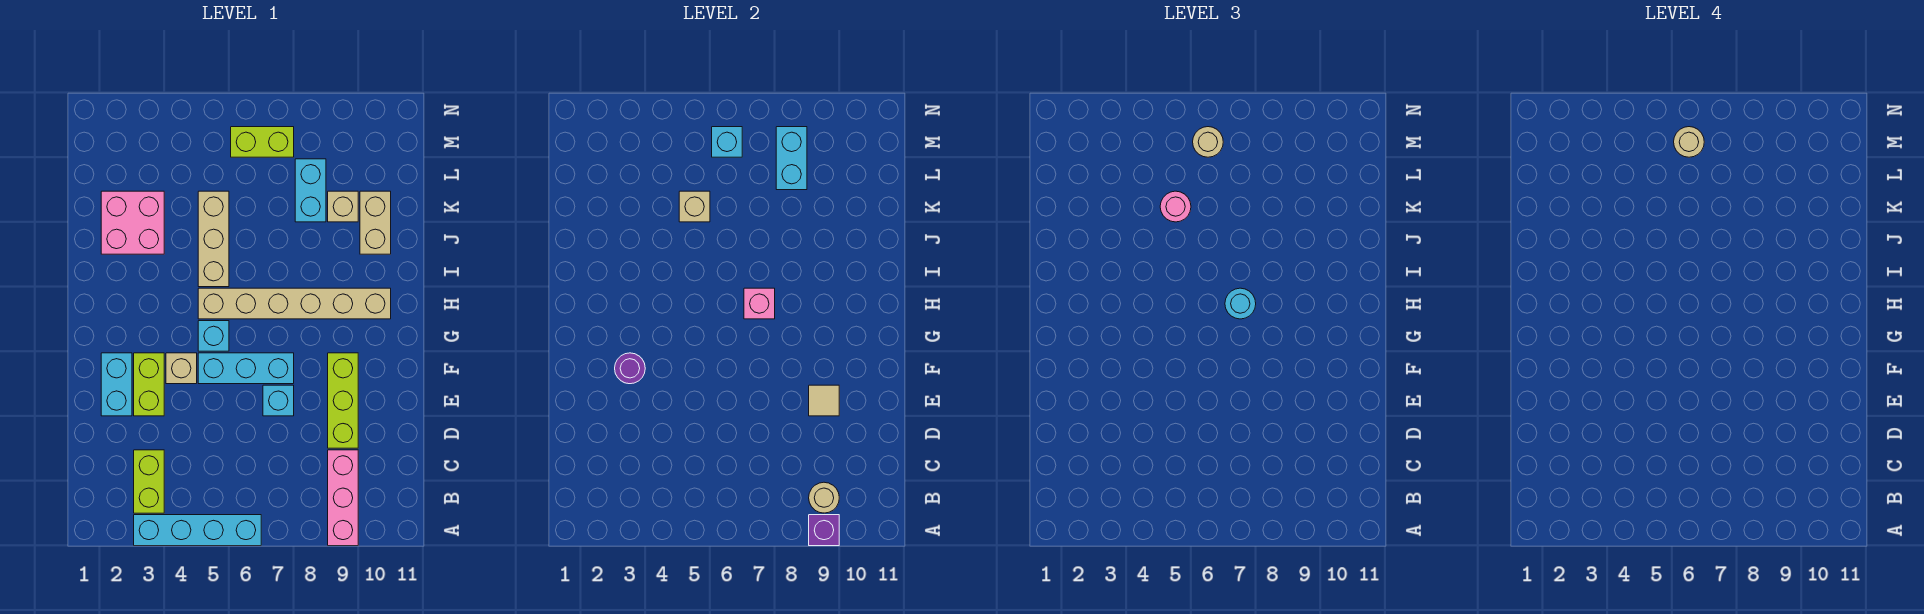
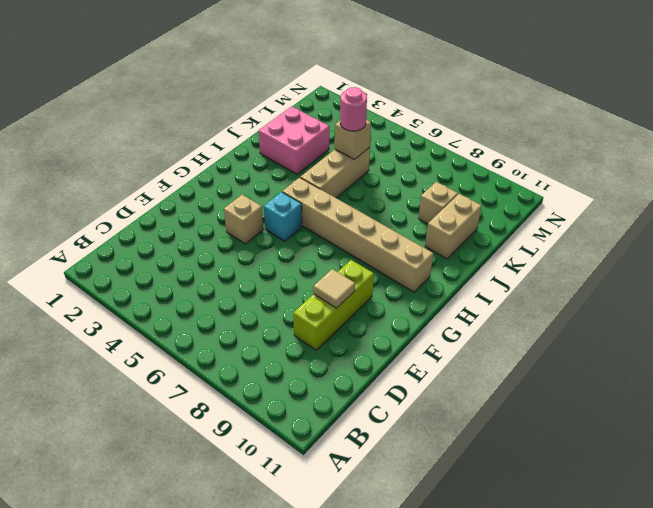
none -> cyan brick A3:A6 level 1
none -> pink brick A9:C9 level 1
none -> lime brick B3:C3 level 1

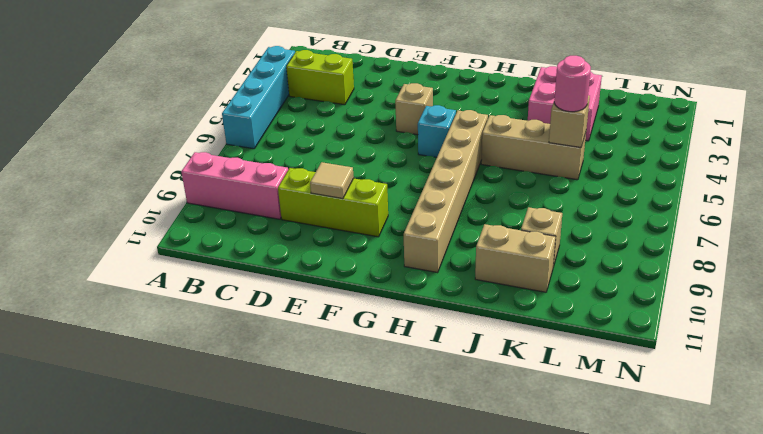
none -> cyan brick E2:F2 level 1
none -> lime brick E3:F3 level 1
none -> cyan brick E7 level 1

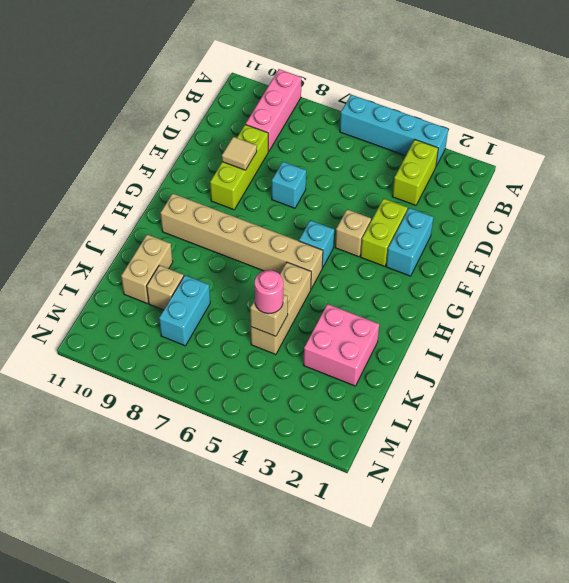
none -> cyan brick F5:F7 level 1
none -> lime brick M6:M7 level 1
none -> purple brick A9 level 2

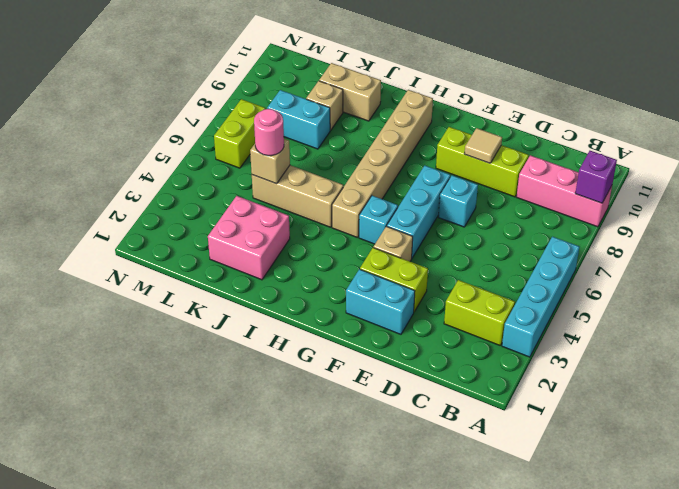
none -> tan round brick B9 level 2
none -> purple round brick F3 level 2
none -> pink brick H7 level 2

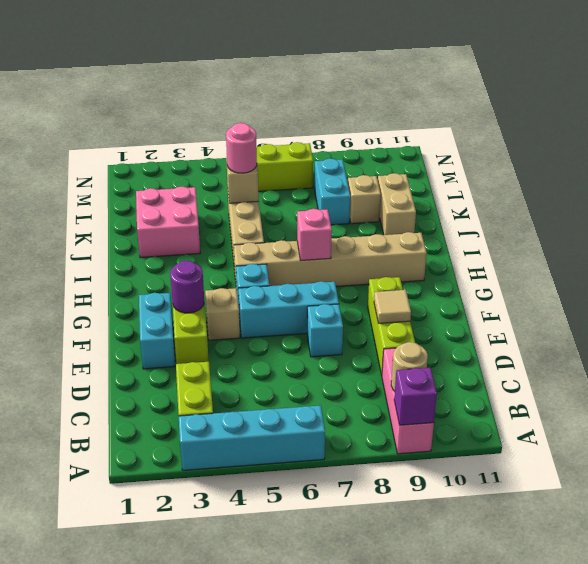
none -> cyan brick L8:M8 level 2
none -> cyan brick M6 level 2
none -> cyan round brick H7 level 3

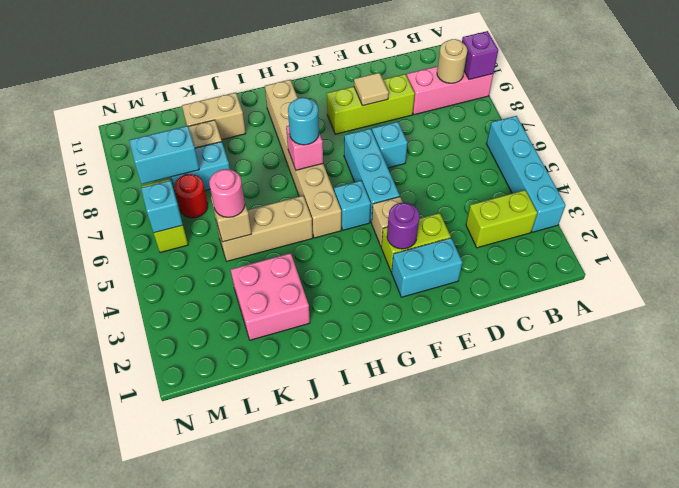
red round brick L7 level 1 -> none
none -> tan round brick M6 level 3
none -> tan round brick M6 level 4

